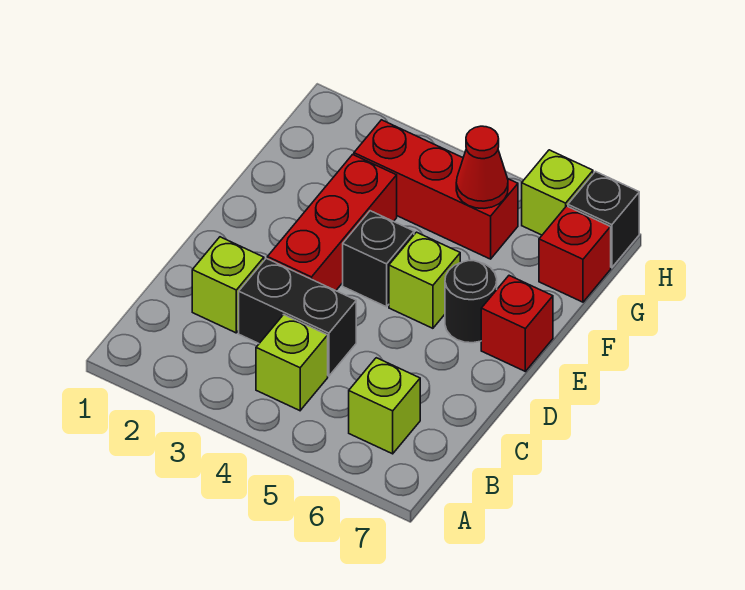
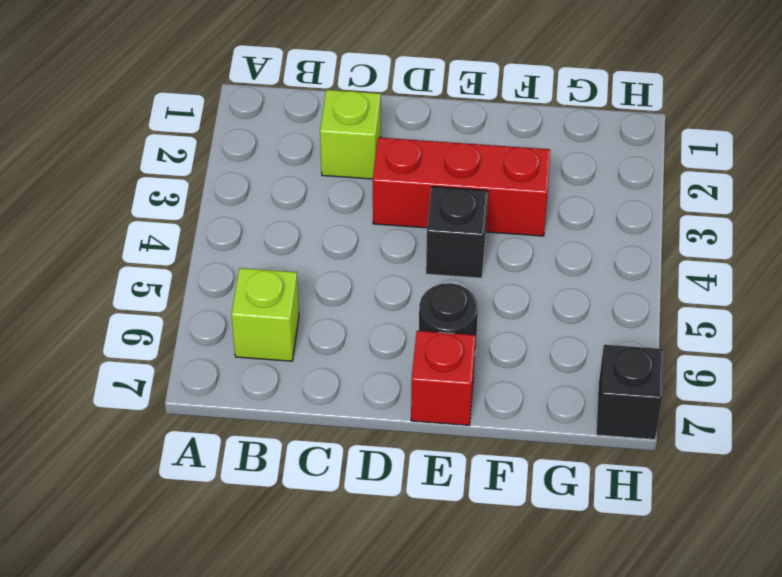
none -> lime brick B4 level 1
none -> black brick C3:C4 level 1
none -> lime brick E5 level 1

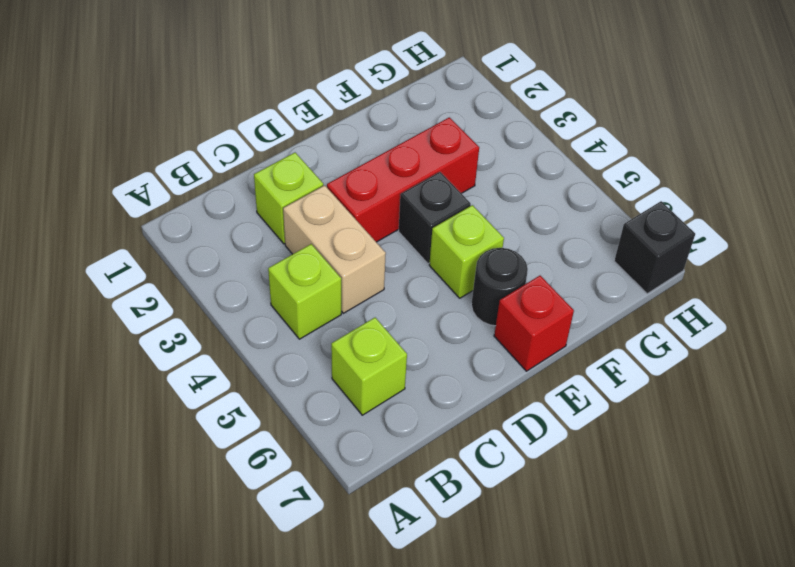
tan brick C3:C4 level 1 -> black brick C3:C4 level 1
none -> red brick G3:G5 level 1
none -> red brick G7 level 1
none -> lime brick H6 level 1

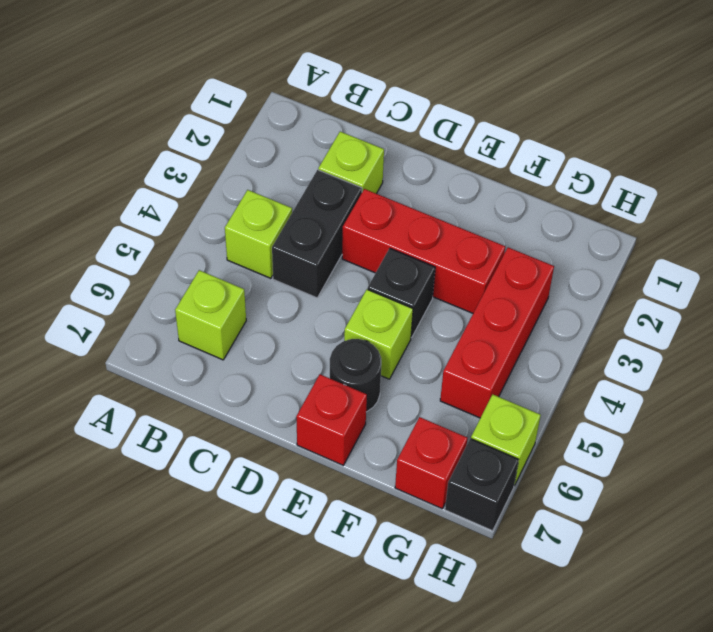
none -> red cone G5 level 2

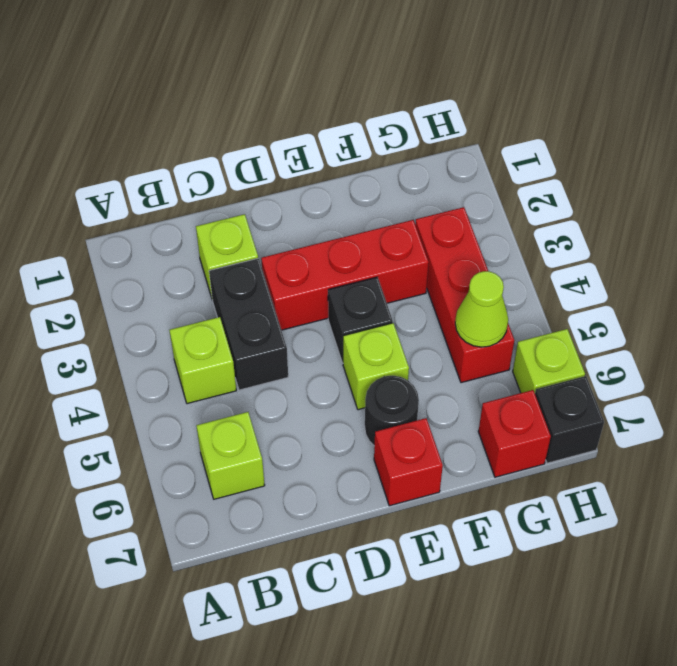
lime cone G5 level 2 -> red cone G5 level 2

